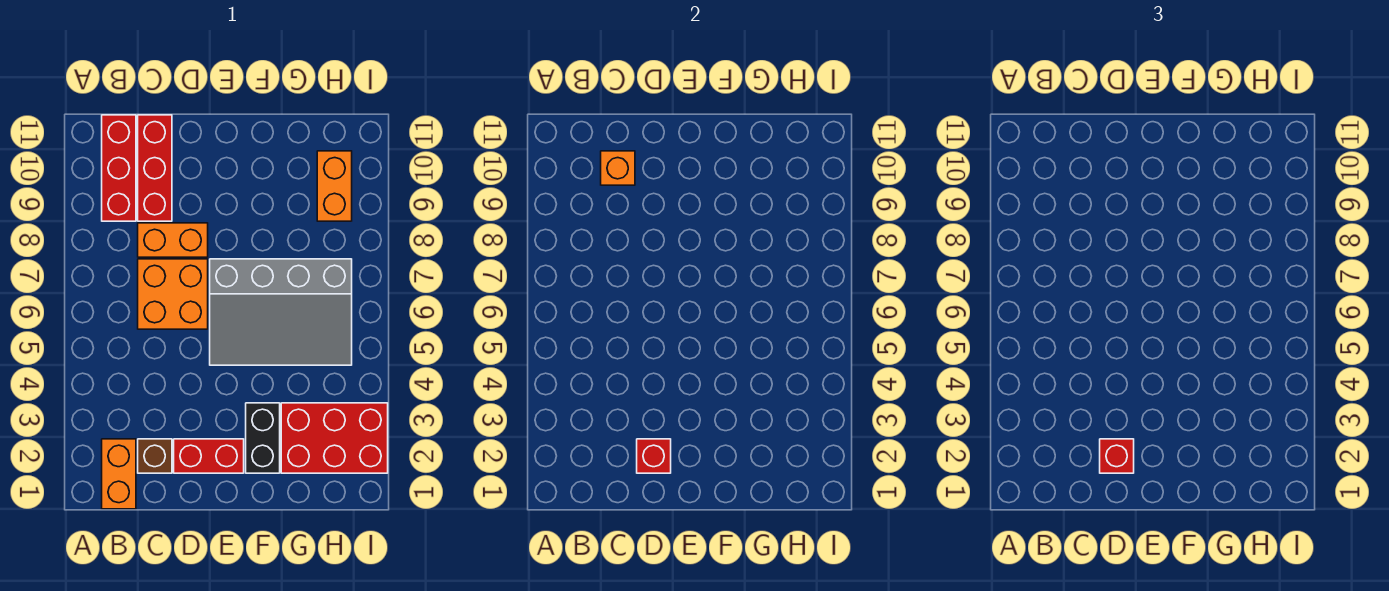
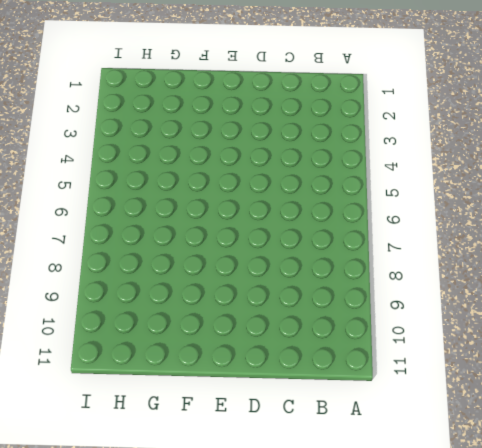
none -> orange brick B1:B2 level 1
none -> red brick B9:B11 level 1
none -> brown brick C2 level 1

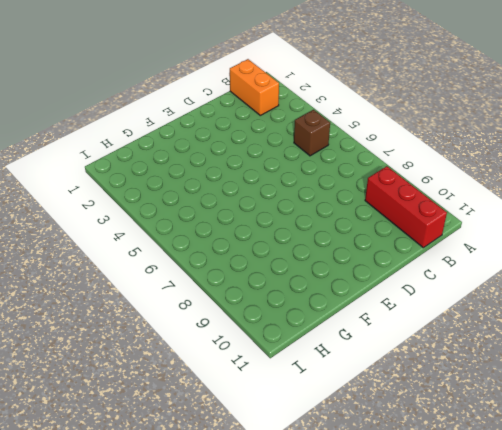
brown brick B5 level 1 -> brown brick C2 level 1
none -> orange brick C6:D7 level 1
none -> orange brick C8:D8 level 1
none -> red brick C9:C11 level 1

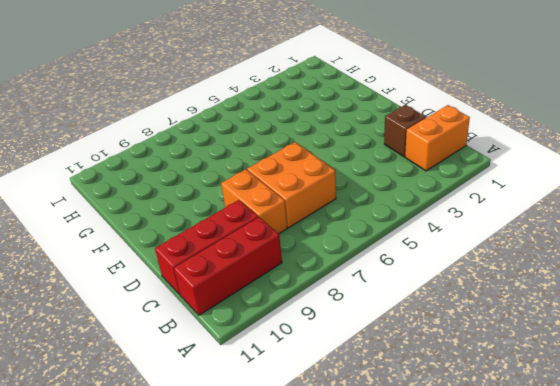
none -> red brick D2:E2 level 1
none -> grey slope E5:H7 level 1 top 7
none -> black brick F2:F3 level 1

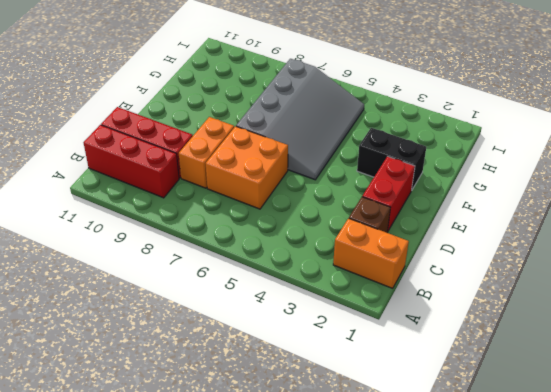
none -> red brick G2:I3 level 1
none -> orange brick H9:H10 level 1
none -> orange brick C10 level 2

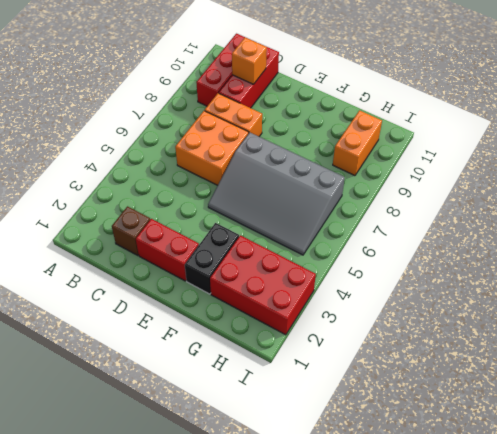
none -> orange brick B1:B2 level 1
none -> red brick D2 level 2
none -> red brick D2 level 3

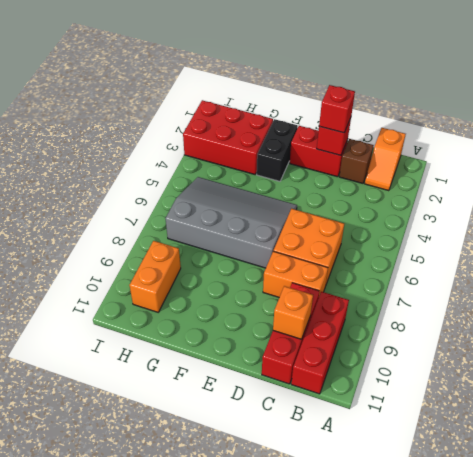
orange slope B1:B2 level 1 top 1 -> orange brick B1:B2 level 1

